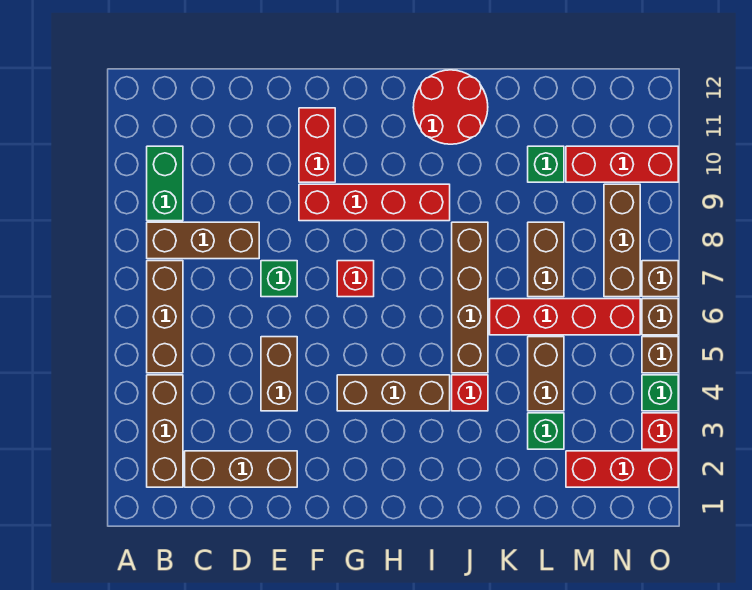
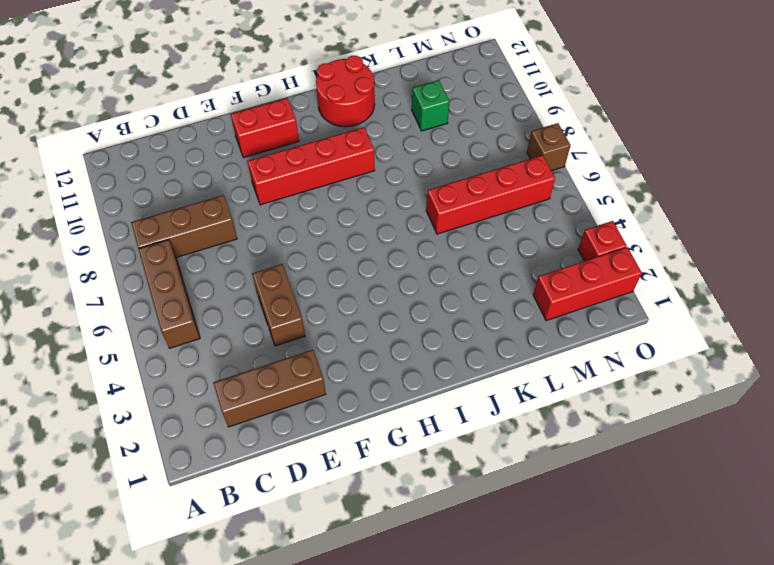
red brick F11:G11 level 1 -> red brick F10:F11 level 1
none -> brown brick B2:B4 level 1
none -> green brick B9:B10 level 1
none -> green brick E7 level 1

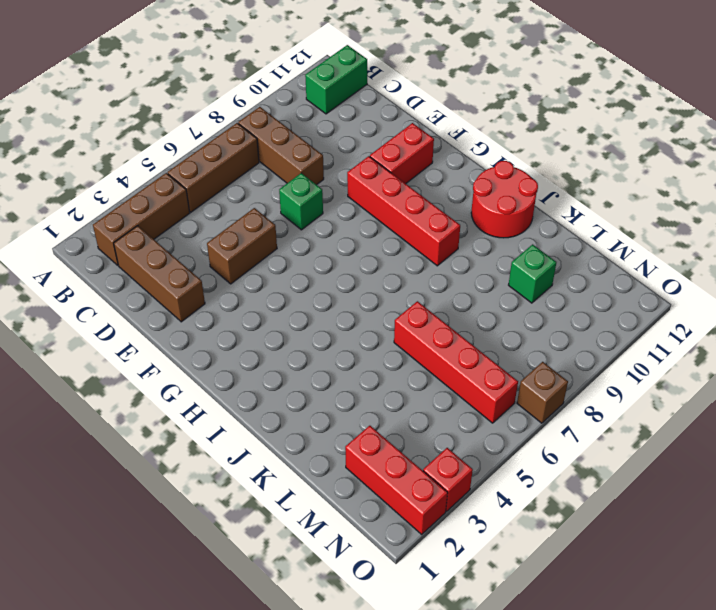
green brick B11:B12 level 1 -> green brick B9:B10 level 1
none -> brown brick G4:I4 level 1
none -> red brick G7 level 1
none -> red brick J4 level 1

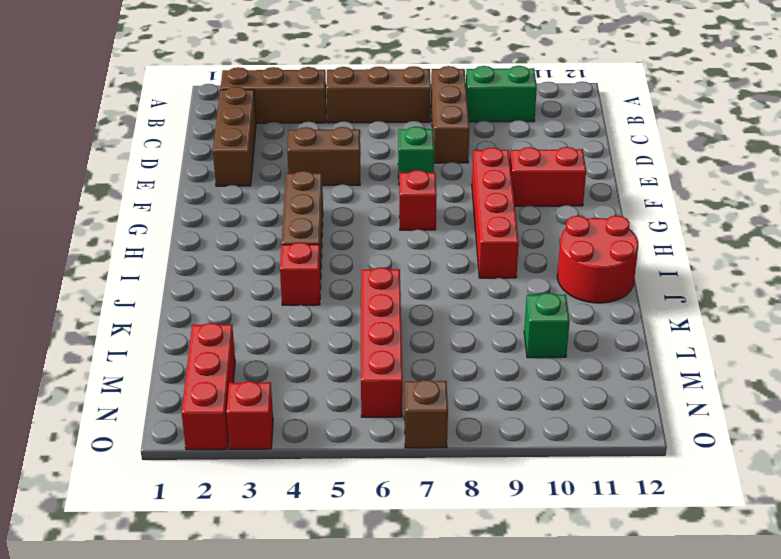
none -> brown brick J5:J8 level 1
none -> green brick L3 level 1
none -> brown brick L4:L5 level 1

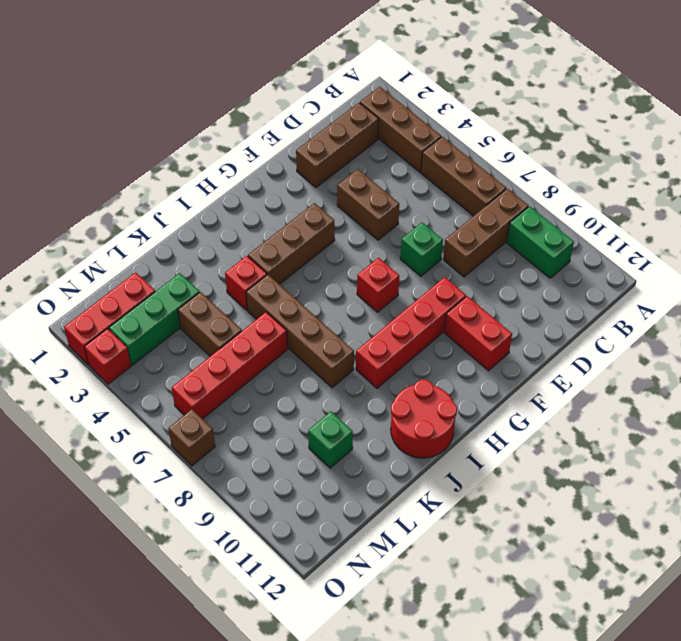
green brick L3:N3 level 1 -> green brick L3 level 1
none -> brown brick L7:L8 level 1
none -> red brick M10:O10 level 1
none -> brown brick N7:N9 level 1

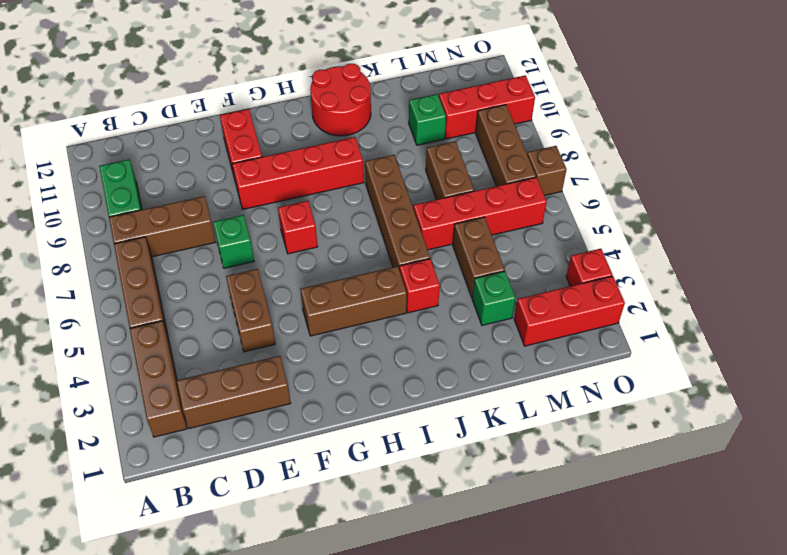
none -> green brick O4 level 1
none -> brown brick O5 level 1
none -> brown brick O6 level 1

